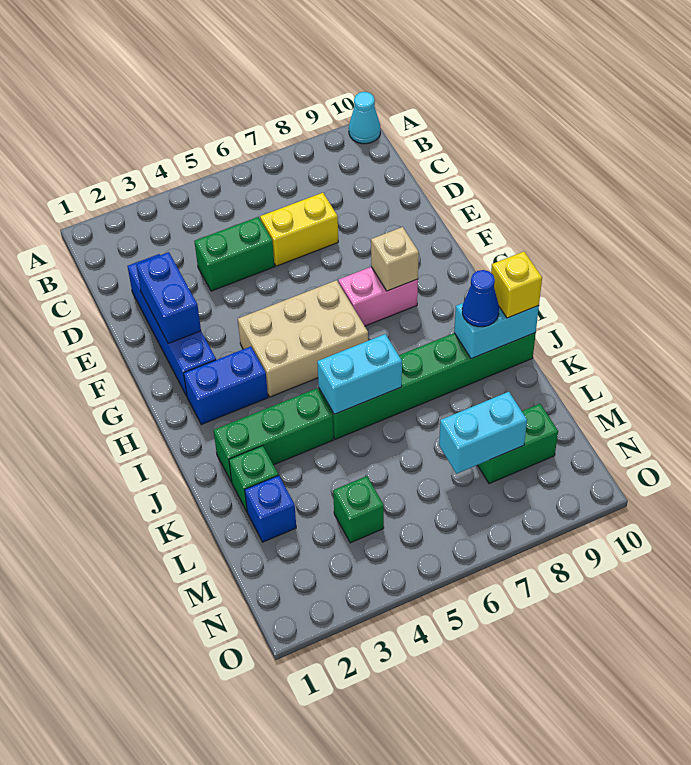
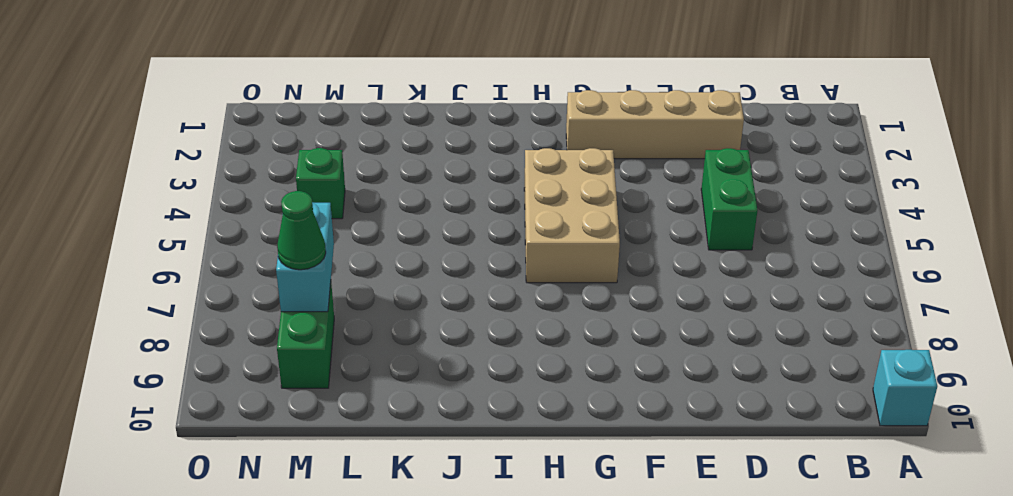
cyan brick A10 level 1 -> cyan cone A10 level 1
tan brick D2:G2 level 1 -> blue brick D2:G2 level 1
green cone M8 level 3 -> none
none -> yellow brick D6:D7 level 1
none -> pink brick G7:G8 level 1
none -> blue brick H2:H3 level 1

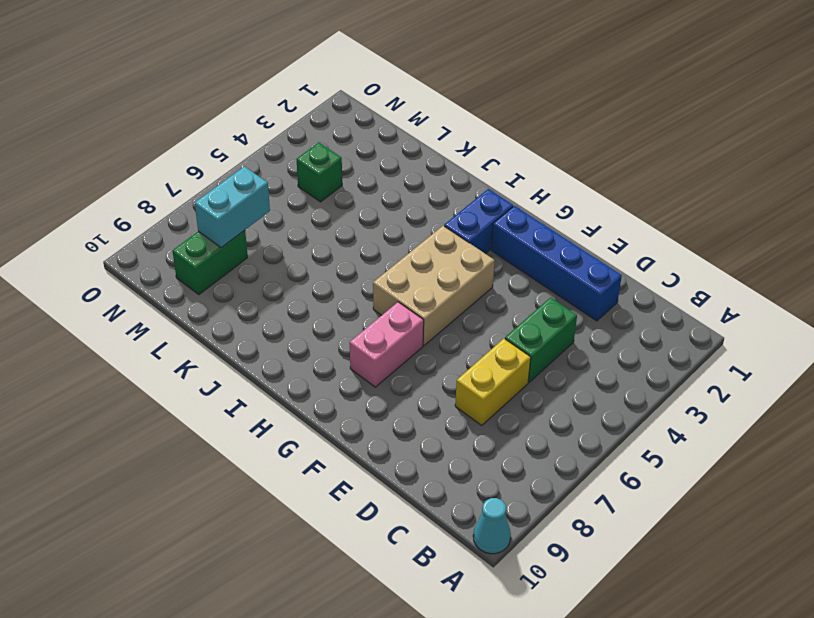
none -> green brick J2:J4 level 1
none -> green brick J5:J10 level 1
none -> green brick K2 level 1

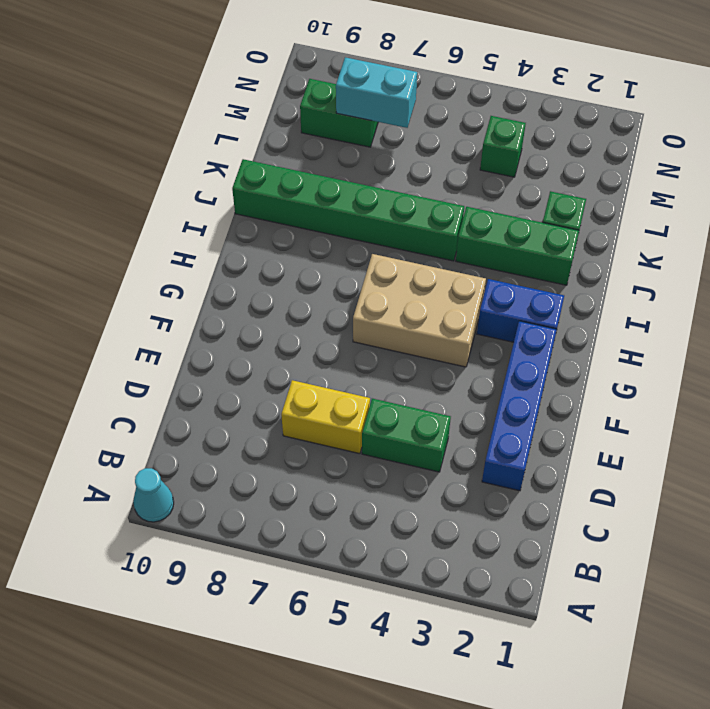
none -> pink brick G7:G8 level 1
none -> blue brick L2 level 1
none -> blue brick E2:F2 level 2

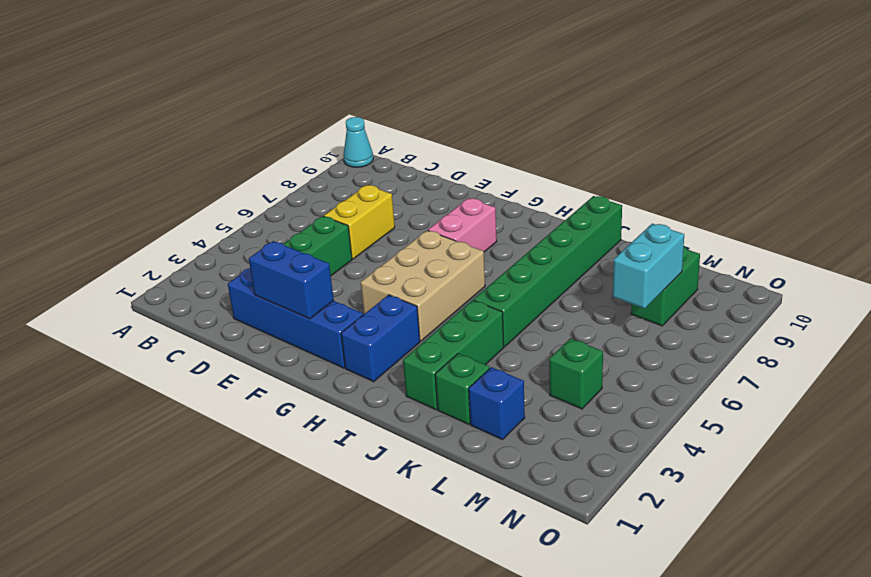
none -> tan brick G8 level 2
none -> cyan brick J5:J6 level 2
none -> cyan brick J9:J10 level 2

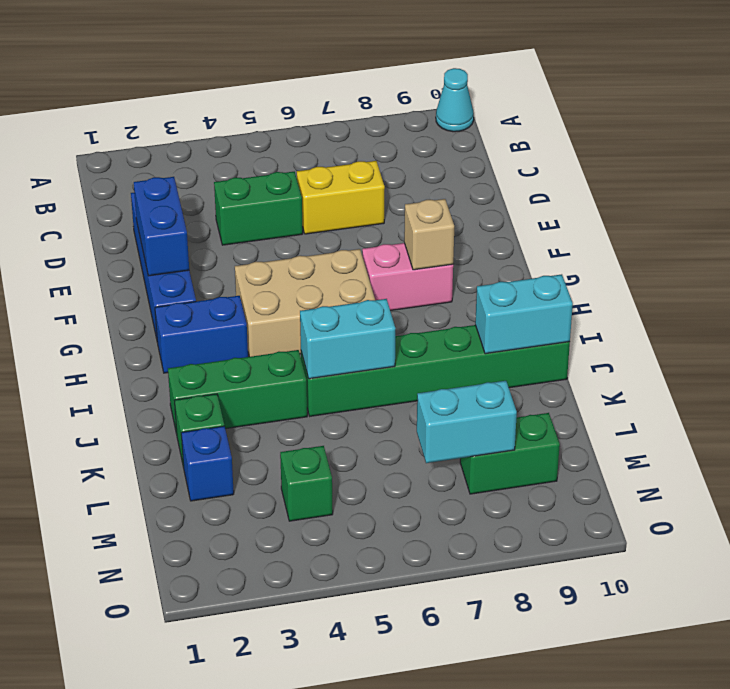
none -> blue cone J9 level 3
none -> yellow brick J10 level 3

